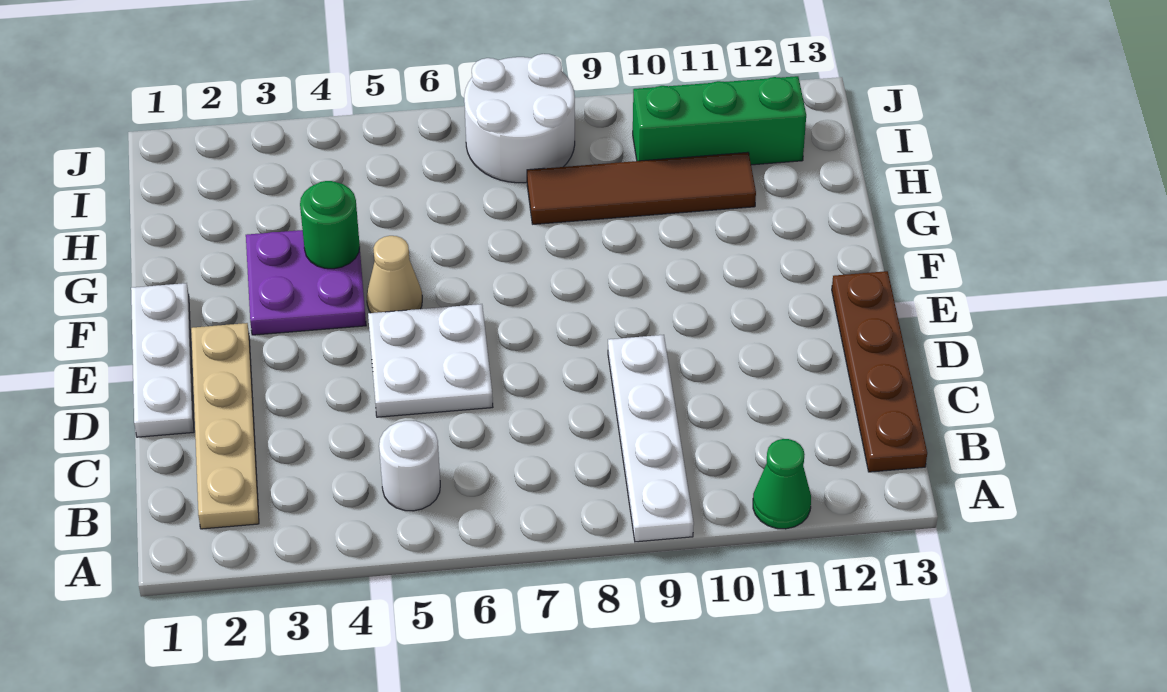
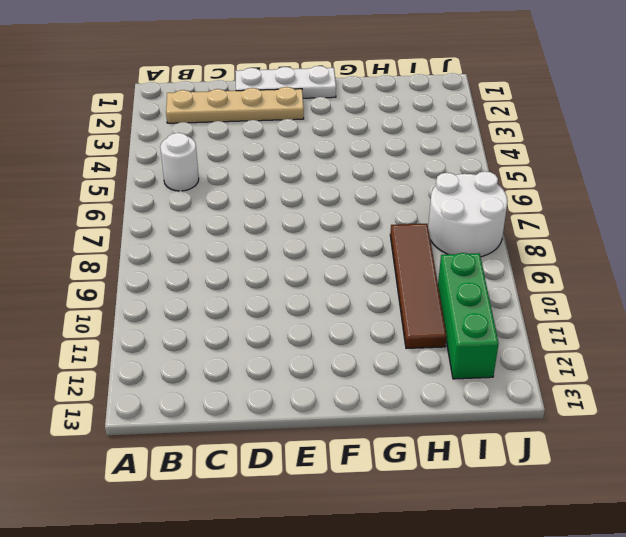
none -> white plate A9:D9 level 1
none -> green cone A11 level 1
none -> brown plate B13:E13 level 1

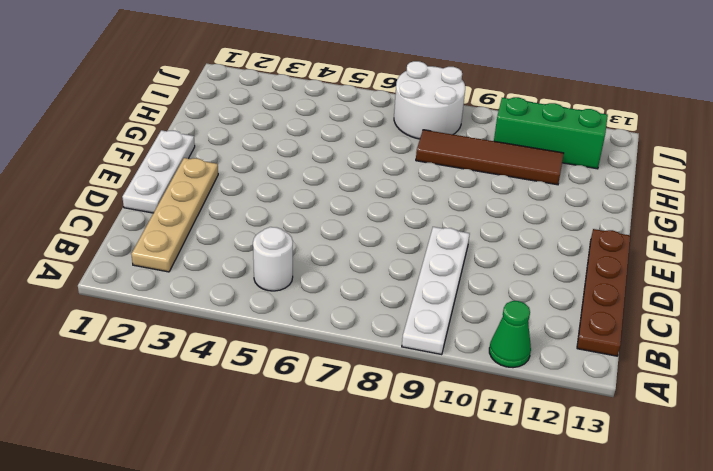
none -> white plate D5:E6 level 1
none -> purple plate F3:G4 level 1
none -> tan cone F5 level 1

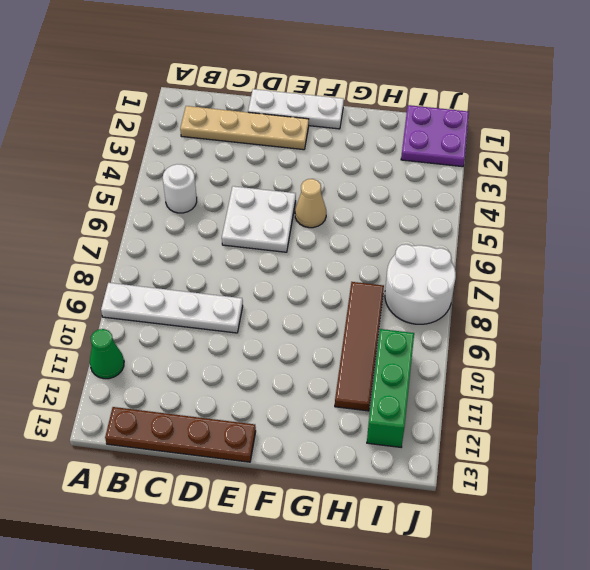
purple plate I1:J2 level 1 -> purple plate F3:G4 level 1
none -> green round brick G4 level 2

